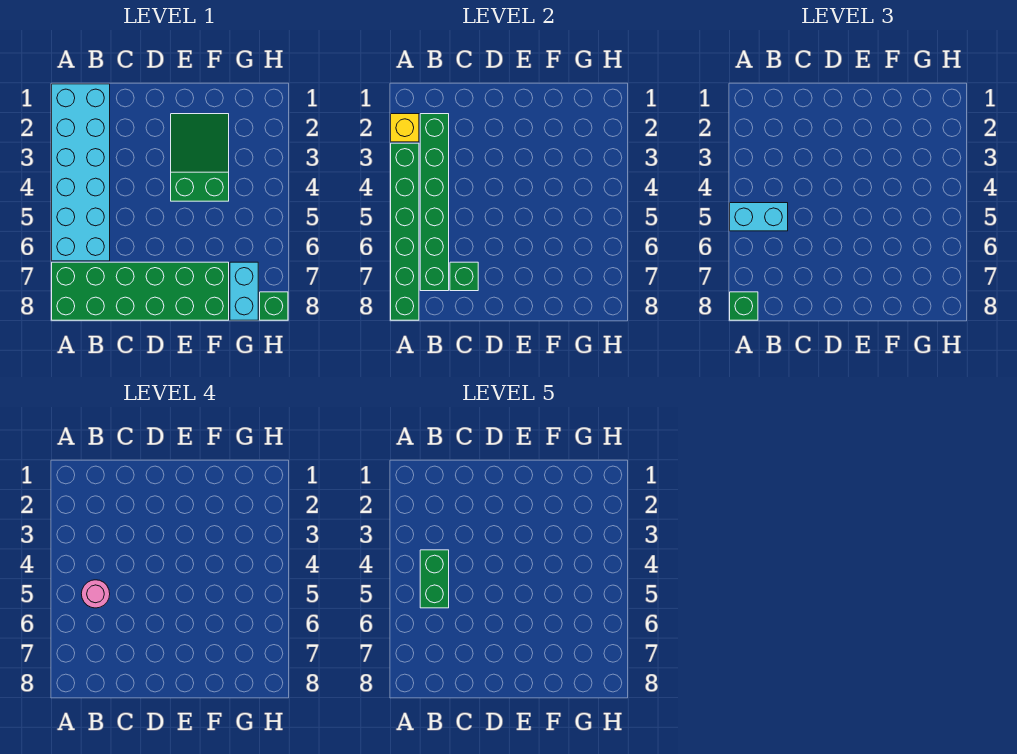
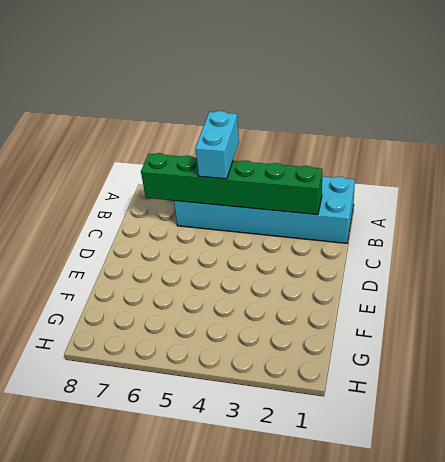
none -> green brick A7:F8 level 1
none -> green slope E2:F4 level 1 top 4
none -> cyan brick G7:G8 level 1

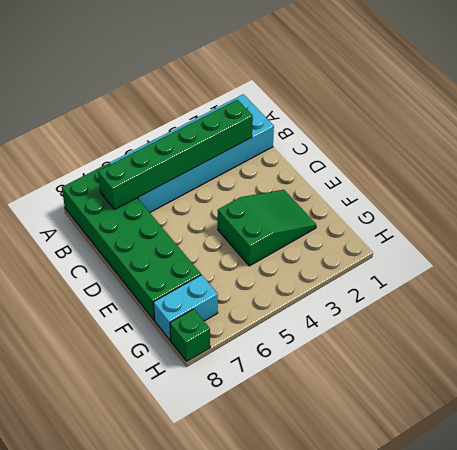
none -> yellow brick A2 level 2
none -> green brick A3:A8 level 2
none -> green brick C7 level 2

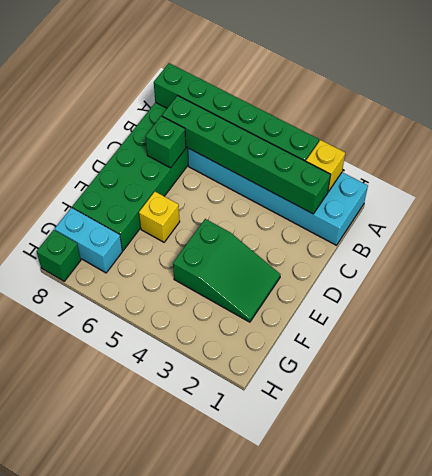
yellow brick E6 level 1 -> none
none -> cyan brick A5:B5 level 3
none -> green brick A8 level 3
none -> pink round brick B5 level 4

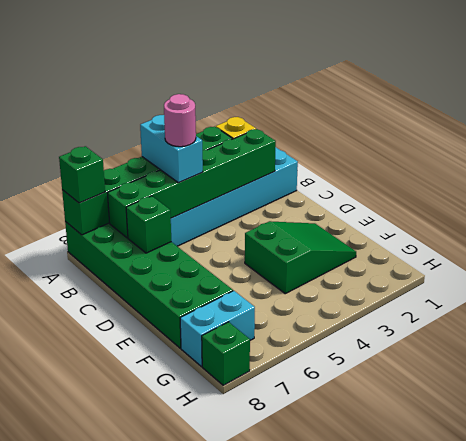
none -> green brick B4:B5 level 5

